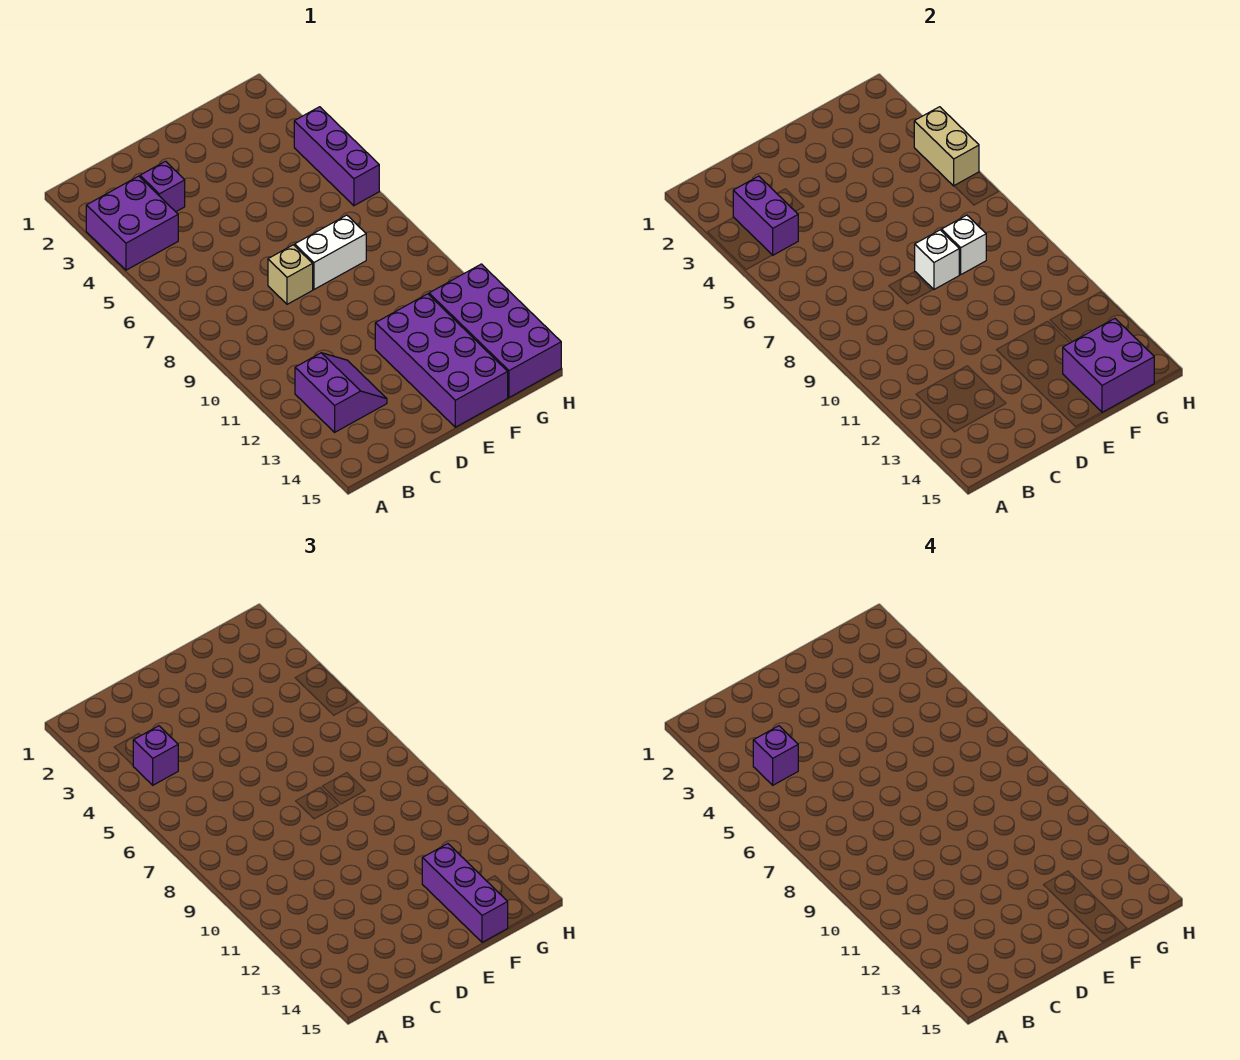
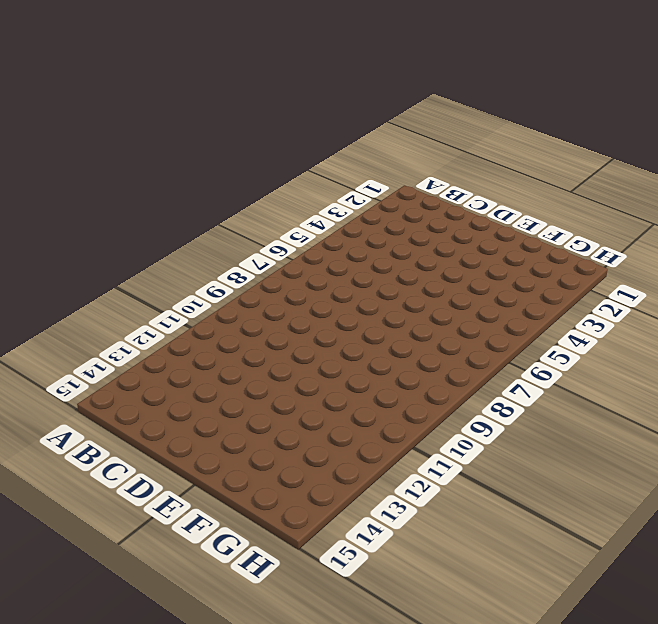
none -> purple brick A3:B4 level 1
none -> purple slope B12:C13 level 1 top B
none -> purple brick C3 level 1

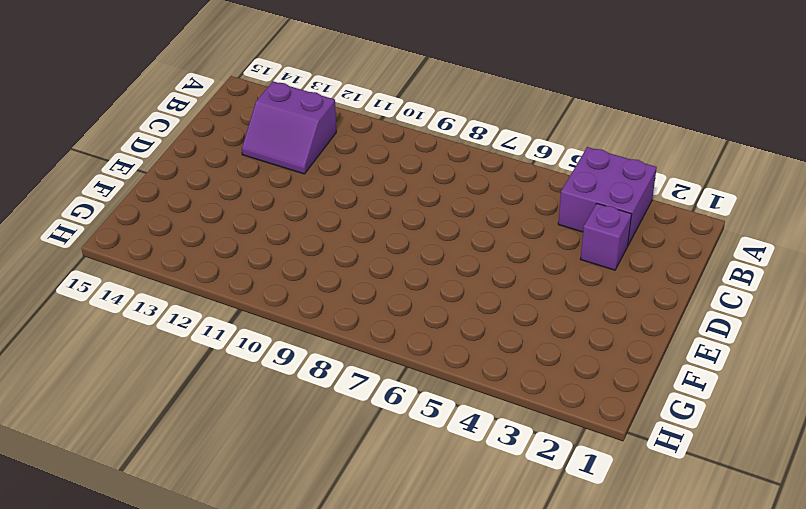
none -> tan brick D8 level 1
none -> white brick E8:F8 level 1
none -> purple brick E12:F15 level 1

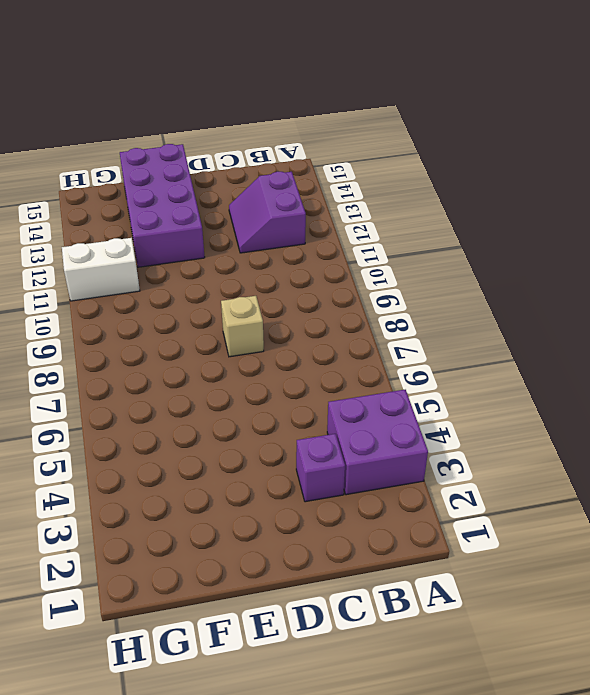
white brick G11:H11 level 1 -> white brick E8:F8 level 1
none -> purple brick G12:H15 level 1
none -> purple brick H4:H6 level 1
none -> purple brick B3:B4 level 2

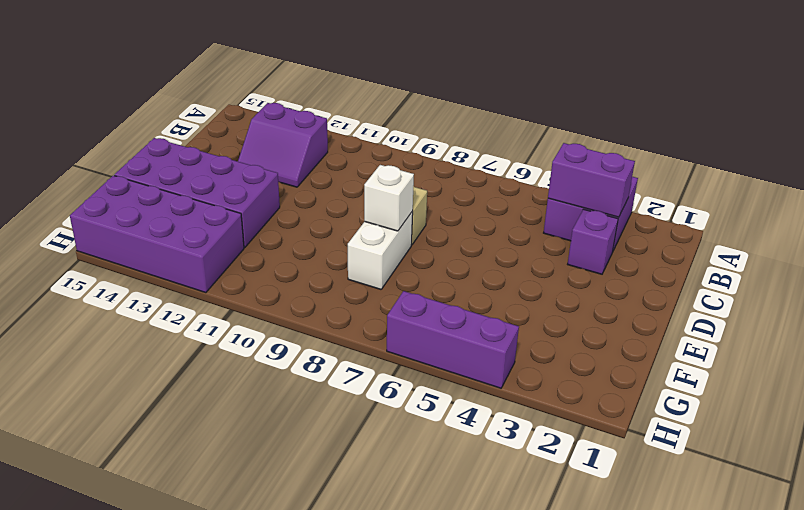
none -> white brick F8 level 2
none -> purple brick F14:G15 level 2
none -> tan brick H4:H5 level 2

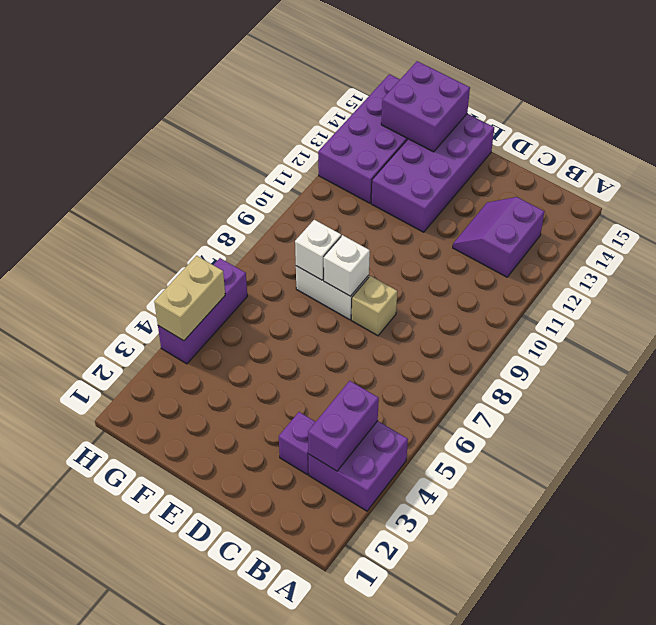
none -> purple brick B4 level 3
none -> purple brick F13:F15 level 3
none -> purple brick B4 level 4

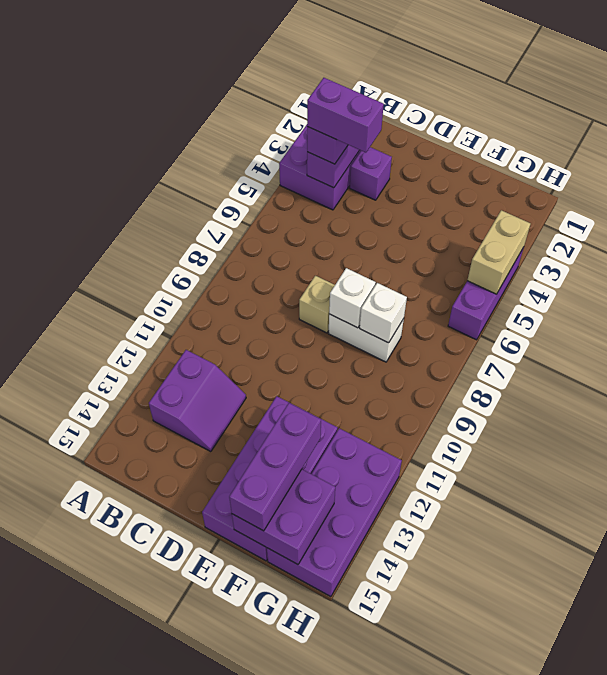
purple brick B4:C4 level 4 -> purple brick B4 level 4

